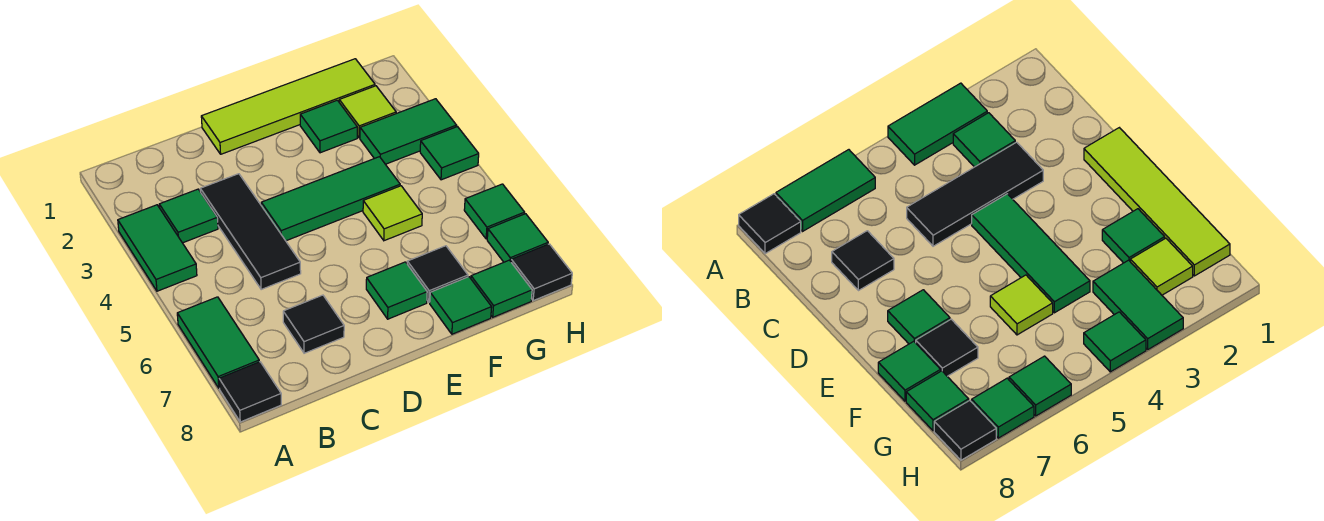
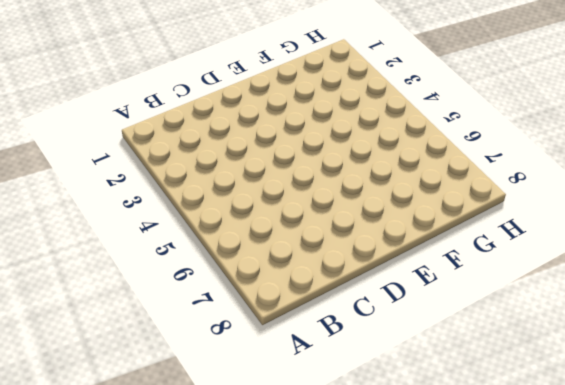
none -> green tile A3:A4 level 1
none -> green tile A6:A7 level 1
none -> black tile A8 level 1

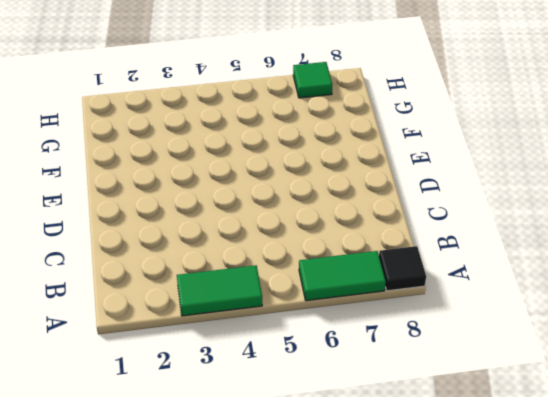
none -> green tile B3 level 1
none -> black tile C3:C5 level 1
none -> black tile C7 level 1

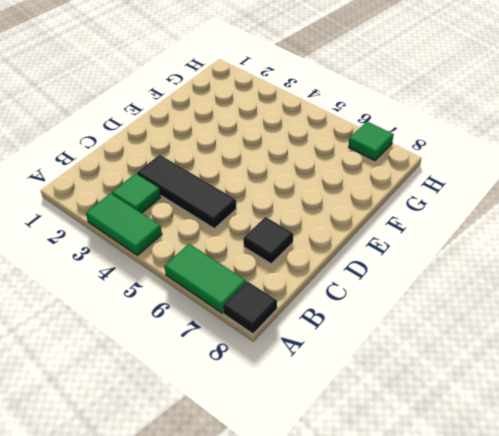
none -> lime tile D1:G1 level 1
none -> green tile D4:F4 level 1
none -> green tile E7 level 1

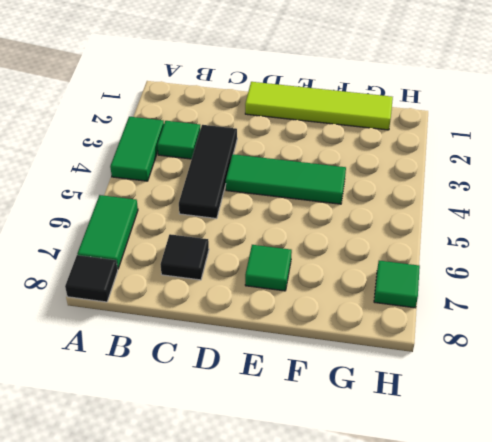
none -> green tile F2 level 1
none -> lime tile F5 level 1
none -> black tile F7 level 1

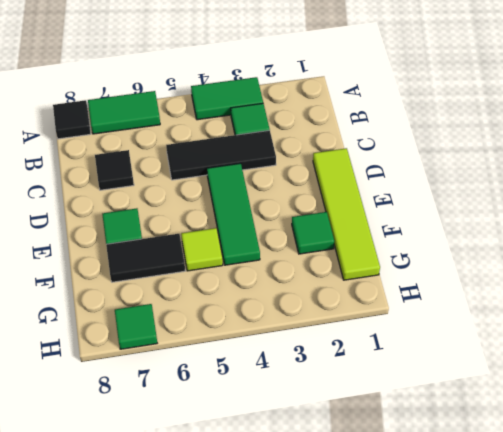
black tile F6:F7 level 1 -> black tile F7 level 1
none -> green tile F8 level 1
none -> lime tile G2 level 1
none -> green tile G3:H3 level 1

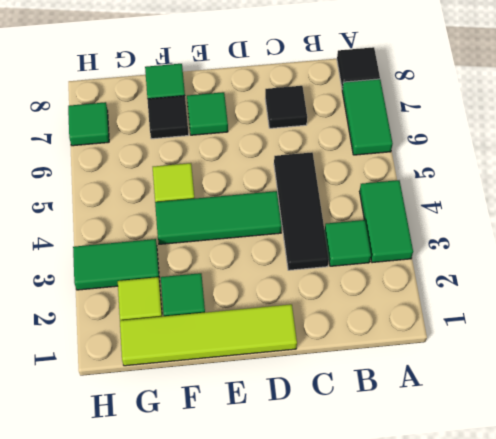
none -> green tile G8 level 1
none -> green tile H4 level 1
none -> green tile H6 level 1

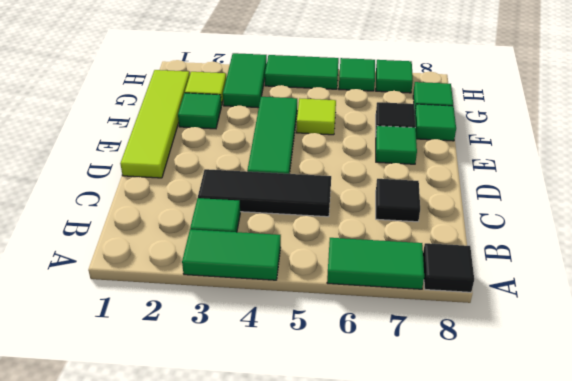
green tile H4:H5 level 1 -> green tile H4 level 1
none -> black tile H8 level 1

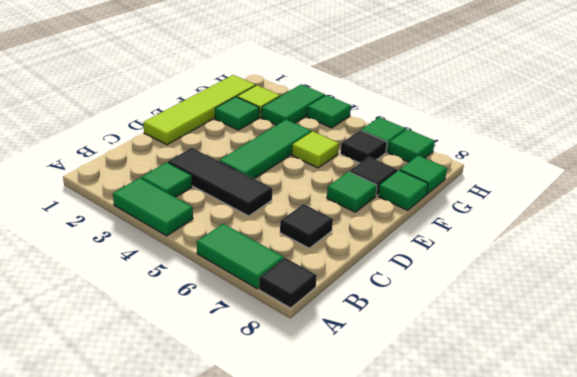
black tile G6 level 1 -> black tile H8 level 1

